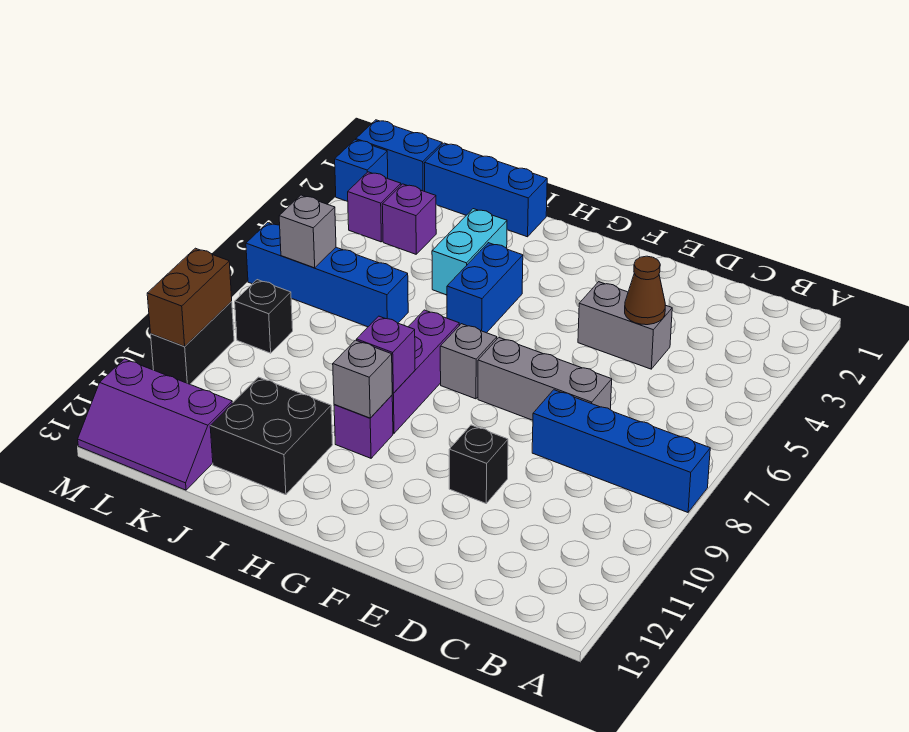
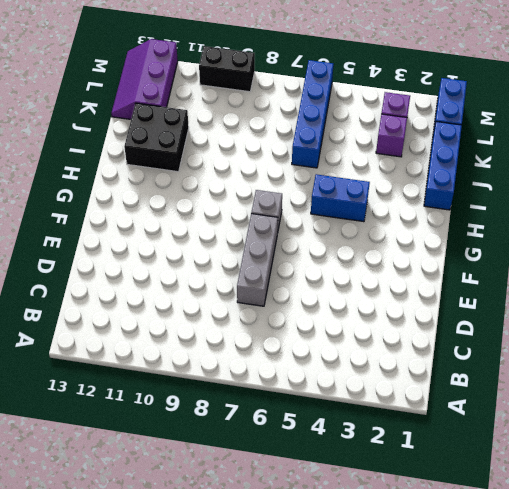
none -> blue brick A8:D8 level 1
none -> grey brick D4:E4 level 1
none -> black brick E10 level 1

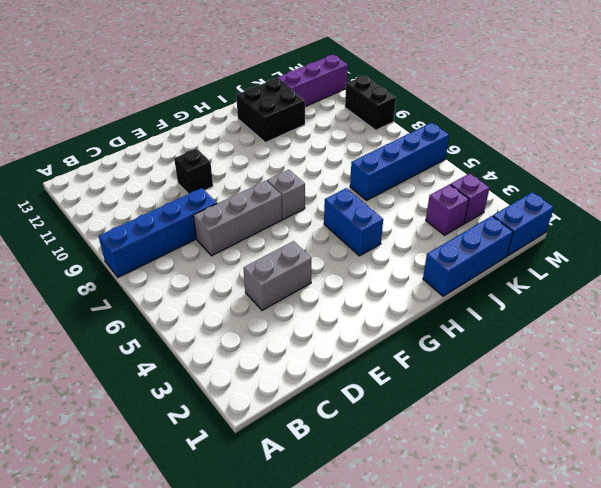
none -> purple brick H7:H9 level 1
none -> purple brick H10 level 1
none -> cyan brick I3:I4 level 1

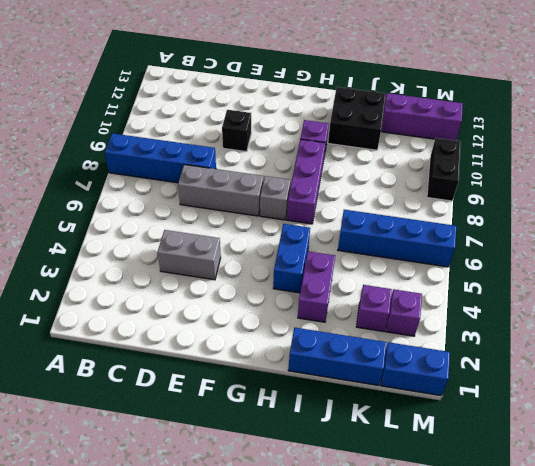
purple brick I3:I4 level 1 -> cyan brick I3:I4 level 1
none -> black brick L8 level 1
none -> blue brick M2 level 1
none -> brown cone D4 level 2

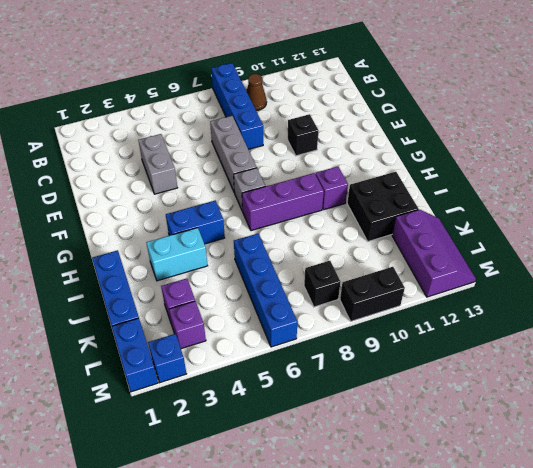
brown cone B9 level 1 -> brown cone D4 level 2
none -> purple brick H9 level 2
none -> grey brick H10 level 2
none -> grey brick L6 level 2

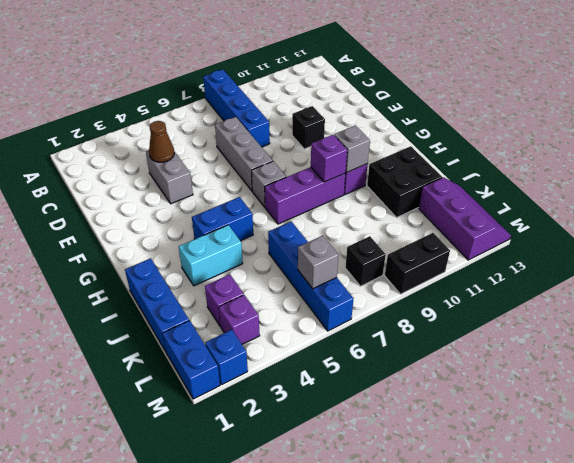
none -> brown brick M9:M10 level 2

